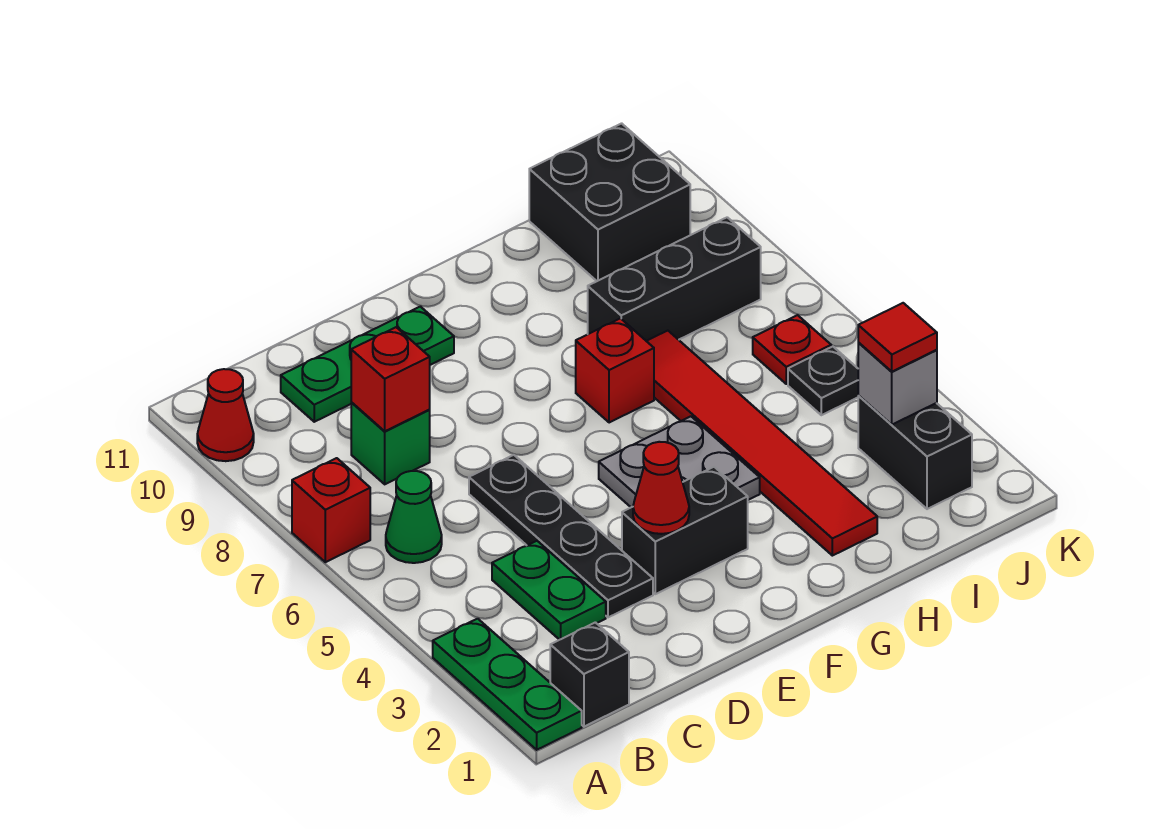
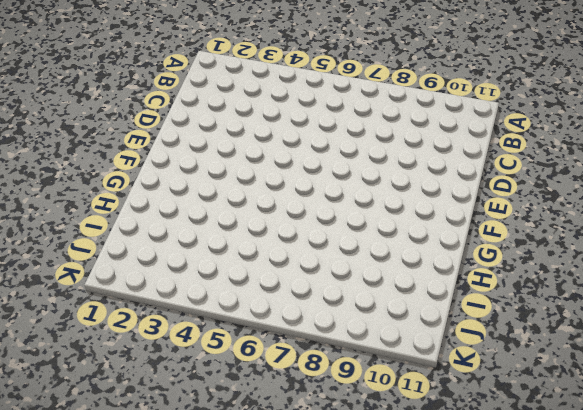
none -> green plate A1:A3 level 1
none -> red brick A7 level 1
none -> red cone A10 level 1

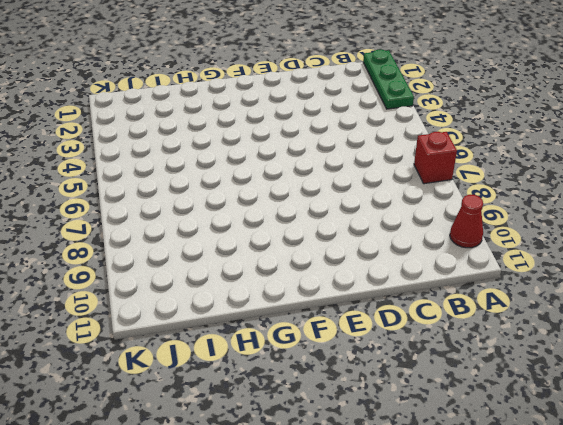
none -> black brick B1 level 1
none -> green cone B6 level 1
none -> green plate C3:C4 level 1

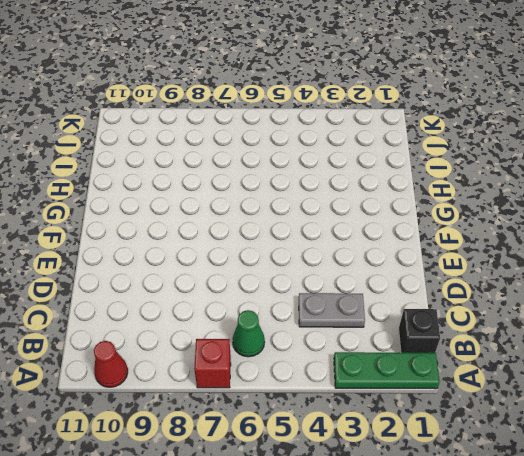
grey plate C3:C4 level 1 -> green plate C3:C4 level 1
none -> green brick C8 level 1
none -> green plate C10:E10 level 1
none -> black plate D3:D6 level 1

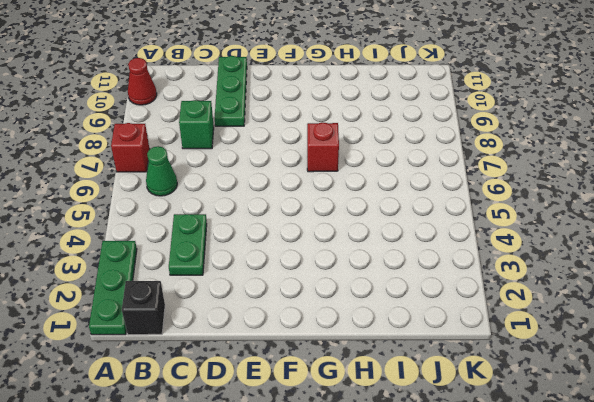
green plate D9:D11 level 1 -> green plate C10:E10 level 1
none -> black plate D3:D6 level 1
none -> black brick E3:F3 level 1
none -> grey plate F4:G5 level 1

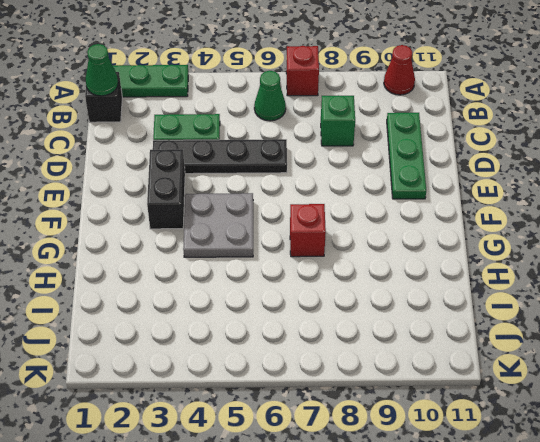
green cone B1 level 2 -> none
none -> red tile H2:H7 level 1
none -> black brick H8:J8 level 1
none -> black brick I10:J11 level 1

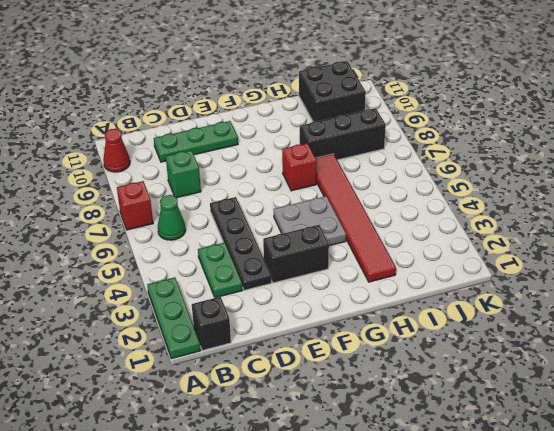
none -> black brick J2:J3 level 1
none -> black plate J5 level 1
none -> red plate J6 level 1

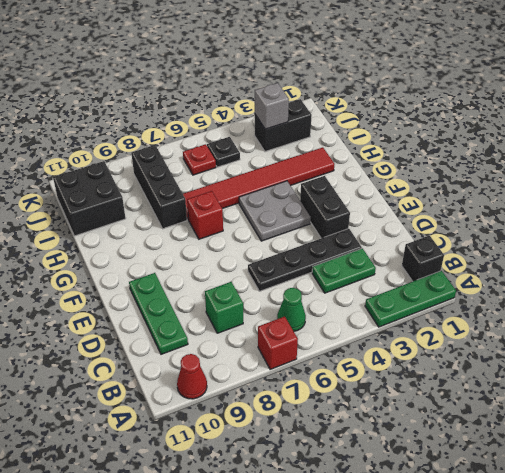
none -> red brick C8 level 2
none -> red cone E3 level 2
none -> red tile J3 level 3

